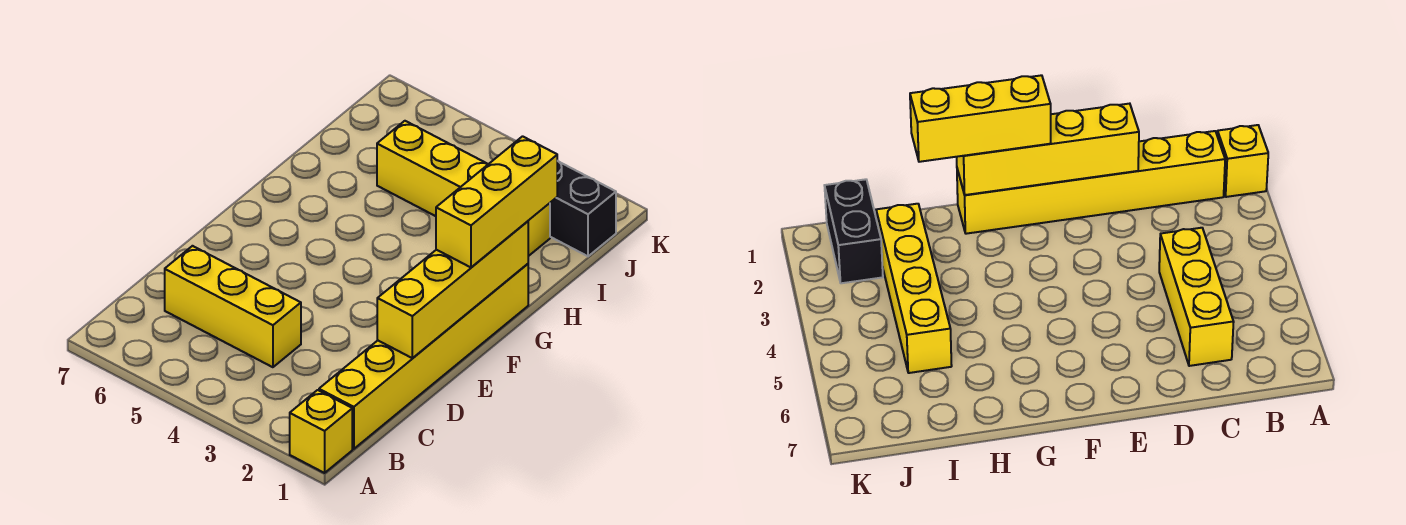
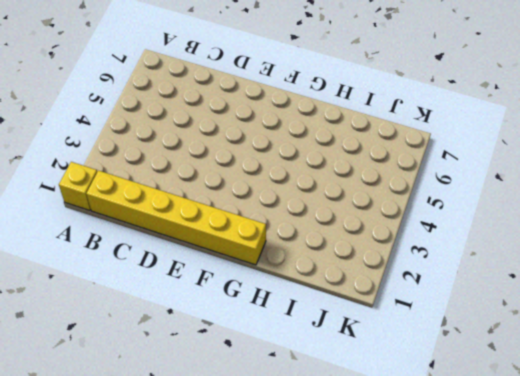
none -> yellow brick C4:C6 level 1
none -> yellow brick I2:I5 level 1

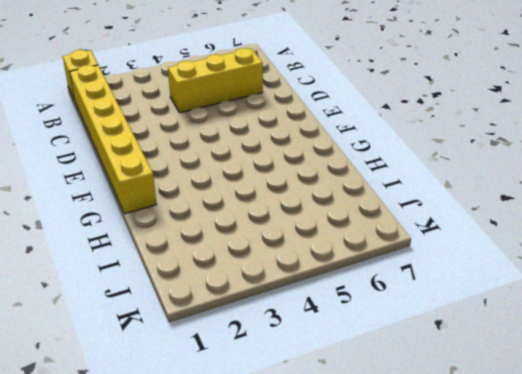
none -> yellow brick I2:I5 level 1
none -> black brick J1:J2 level 1

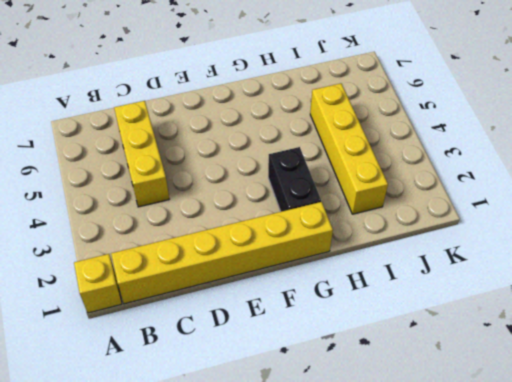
black brick G2:G3 level 1 -> black brick J1:J2 level 1
none -> yellow brick D1:G1 level 2
none -> yellow brick F1:H1 level 3

